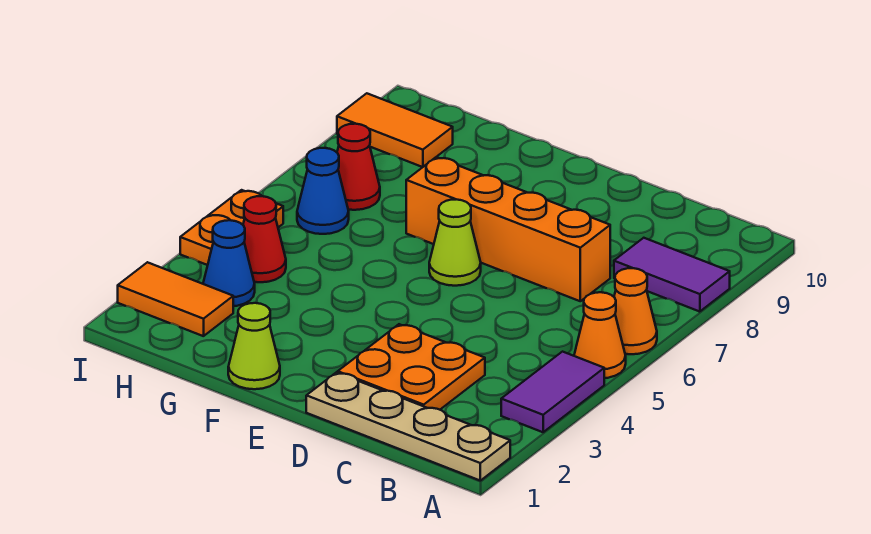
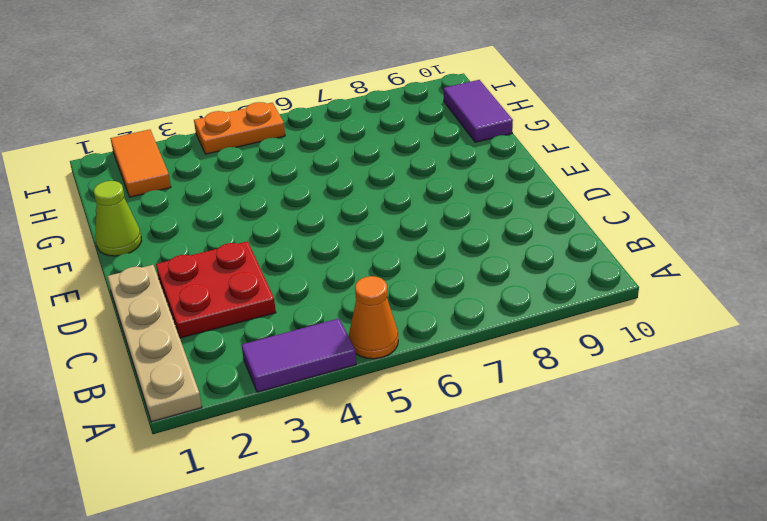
red plate C2:D3 level 1 -> orange plate C2:D3 level 1
purple tile G10:H10 level 1 -> purple tile A8:B8 level 1
none -> orange cone A6 level 1
none -> orange brick C7:F7 level 1
none -> lime cone E6 level 1

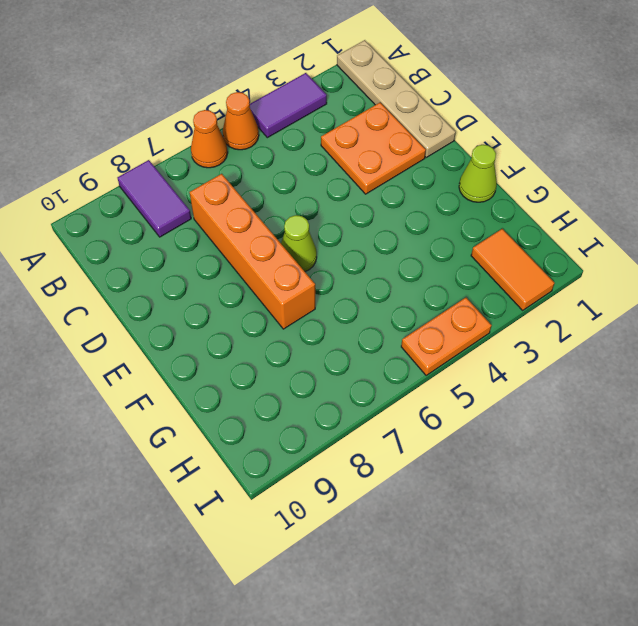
none -> blue cone H3 level 1
none -> red cone H4 level 1
none -> blue cone H6 level 1

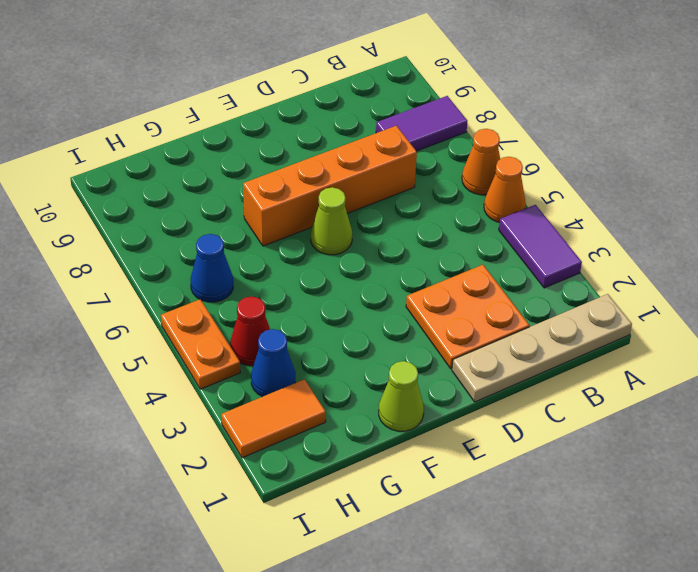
none -> red cone H7 level 1
none -> orange tile H9:I9 level 1

